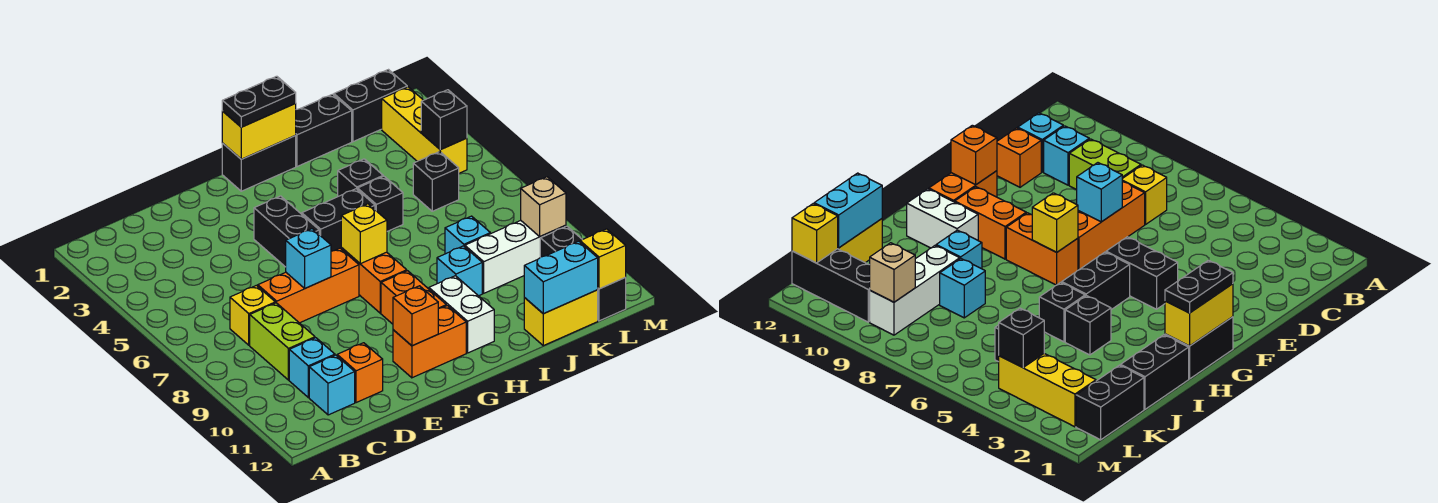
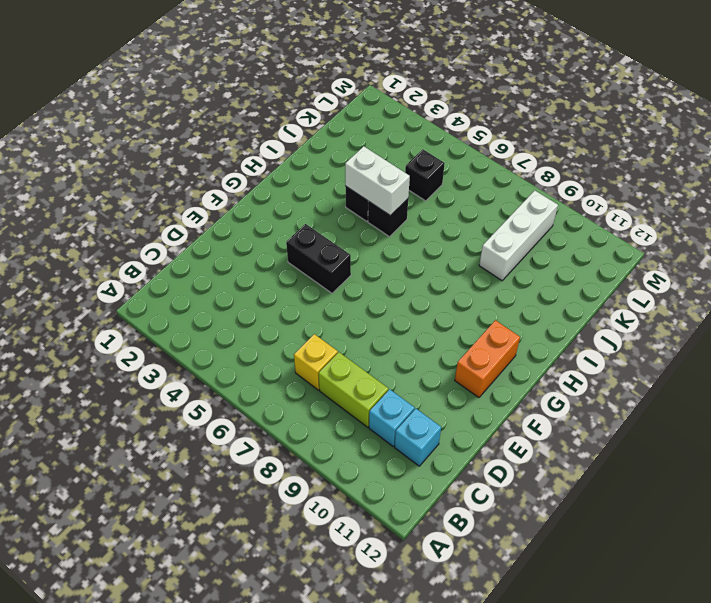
white brick I4:I5 level 2 -> white brick H10:H11 level 1
none -> orange brick D7:F7 level 1
none -> orange brick D11 level 1
none -> black brick G1:H1 level 1
none -> black brick G5:H5 level 1

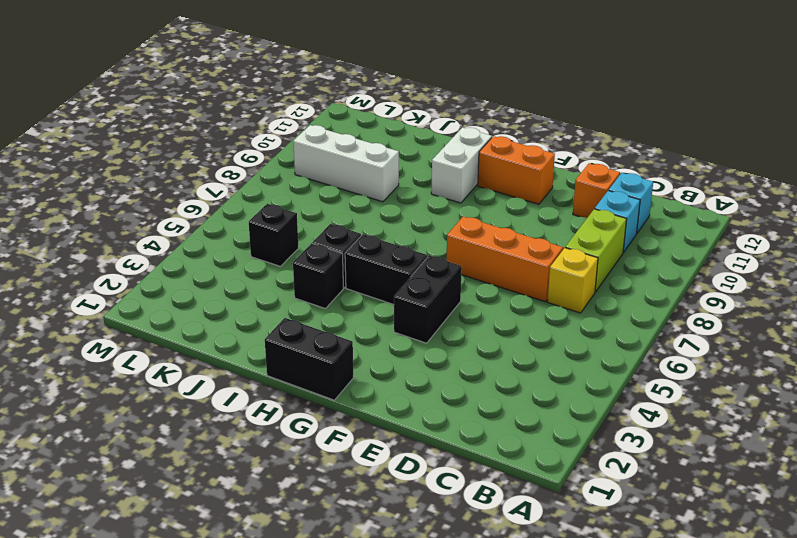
none -> orange brick G7:G8 level 1
none -> orange brick G9:G10 level 1
none -> black brick I1:J1 level 1
none -> cyan brick I9 level 1

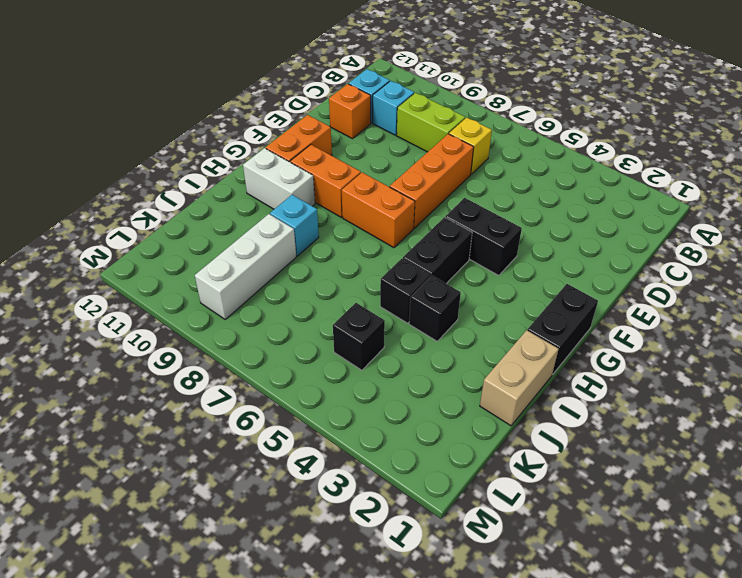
tan brick I1:J1 level 1 -> black brick I1:J1 level 1
none -> cyan brick J8 level 1
none -> yellow brick J12:K12 level 1
none -> black brick K1:L1 level 1
none -> yellow brick L2:L4 level 1

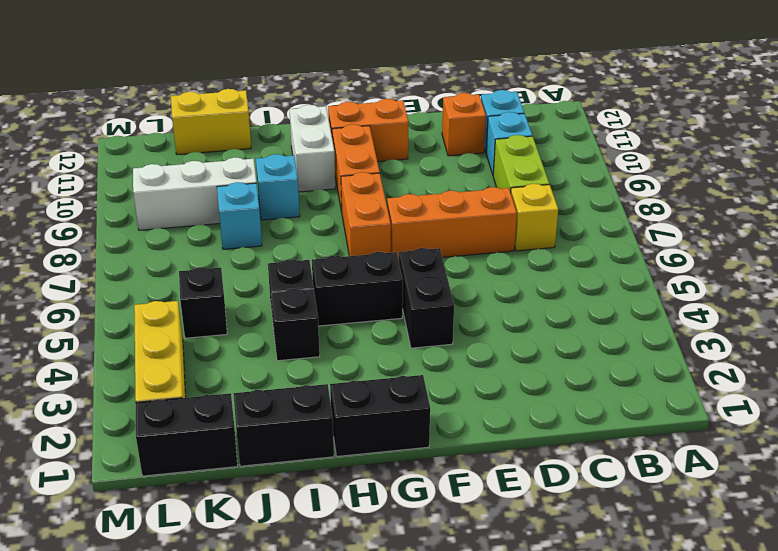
none -> black brick L10:L12 level 1
none -> cyan brick E7 level 2
none -> orange brick F11 level 2
none -> yellow brick G1:H1 level 2

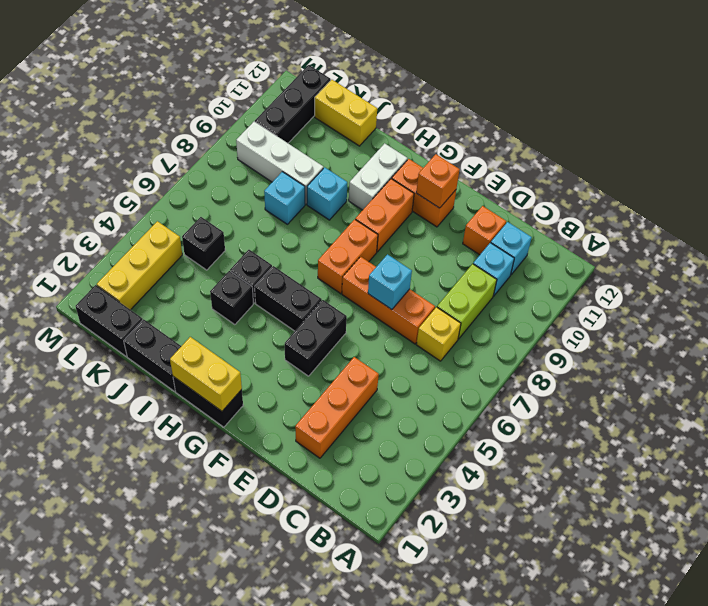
orange brick D2:D4 level 1 -> none
none -> yellow brick G7 level 2
none -> cyan brick J12:K12 level 2
none -> black brick L4 level 2
none -> tan brick L9 level 2

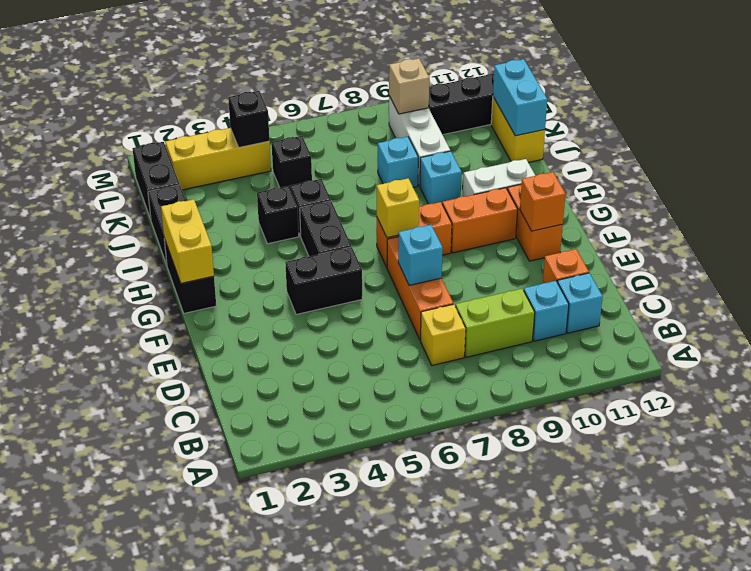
none -> yellow brick L12 level 2
none -> black plate G1:H1 level 3

